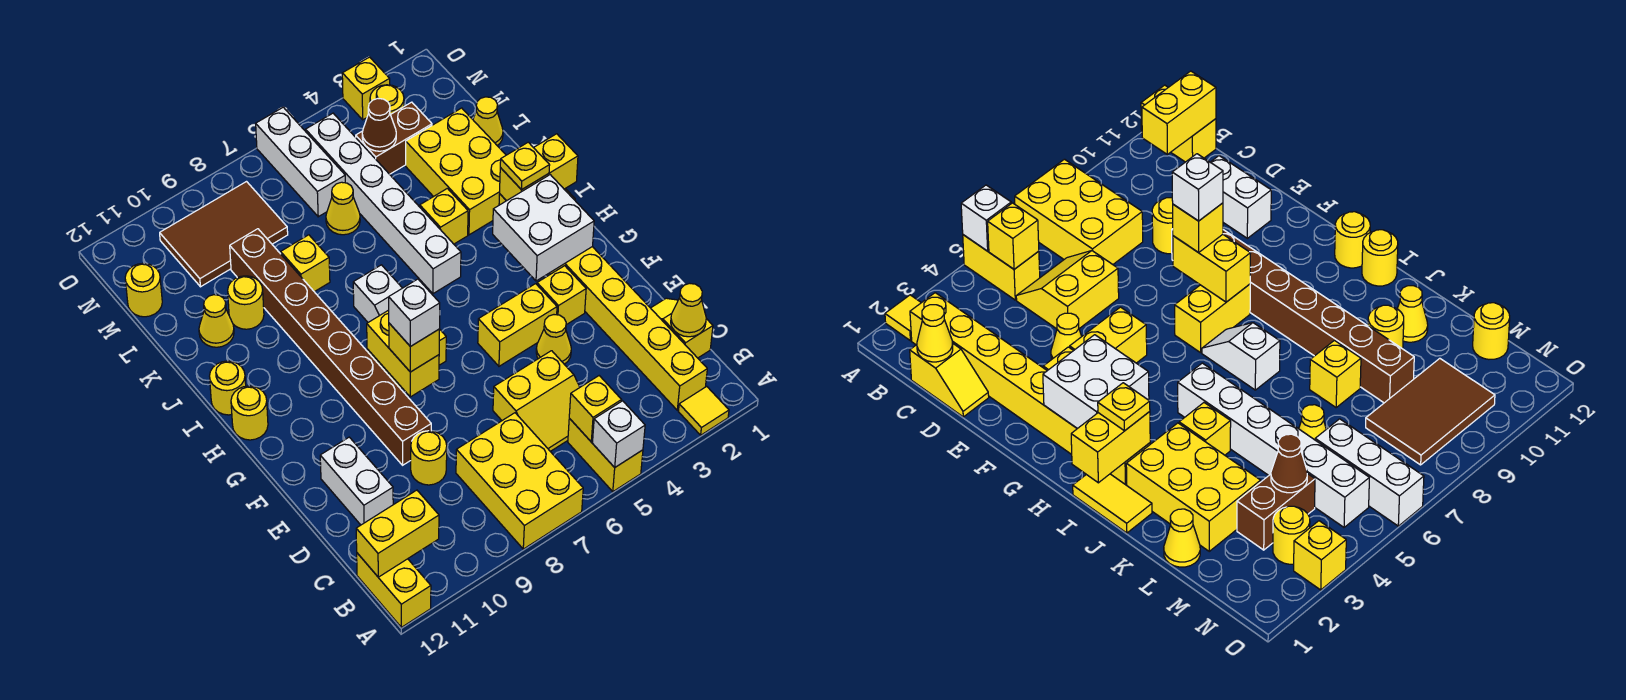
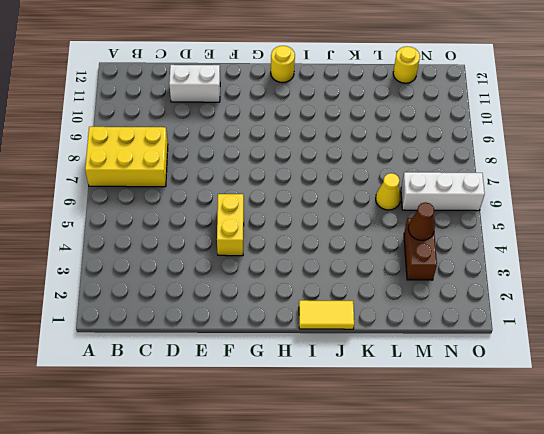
none -> yellow tile A2 level 1
none -> yellow brick A5:B5 level 1
none -> yellow brick A12:B12 level 1
none -> yellow brick B2:I2 level 1

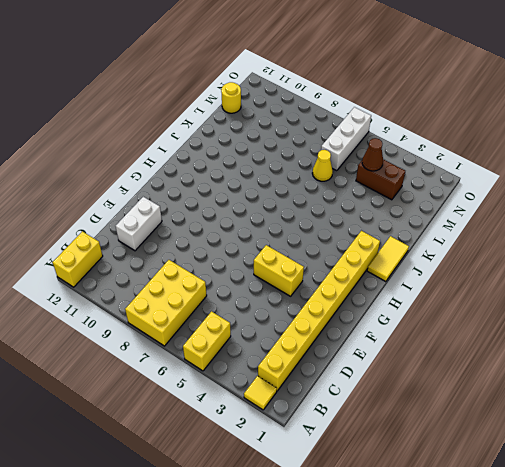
none -> yellow slope C1:D1 level 1 top C
none -> yellow slope C5:D6 level 1 top D
none -> yellow round brick D9 level 1
none -> yellow cone E4 level 1

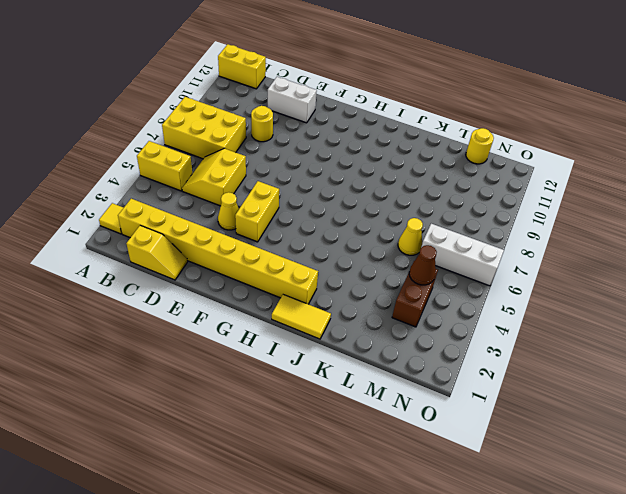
none -> brown brick E9:L9 level 1
none -> yellow brick F3 level 1
none -> yellow brick G7:G8 level 1
none -> white slope H7:I7 level 1 top I

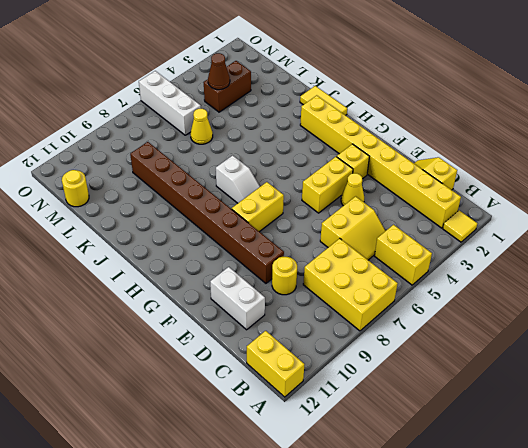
none -> yellow round brick H12 level 1
none -> white brick I5:N5 level 1
none -> yellow round brick I12 level 1
none -> yellow brick J2:L3 level 1

